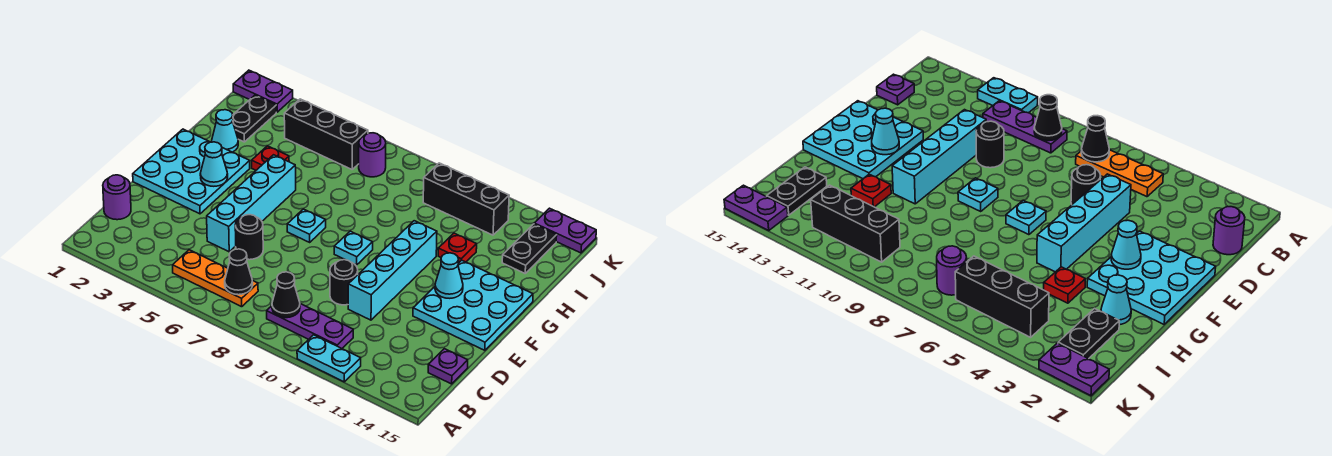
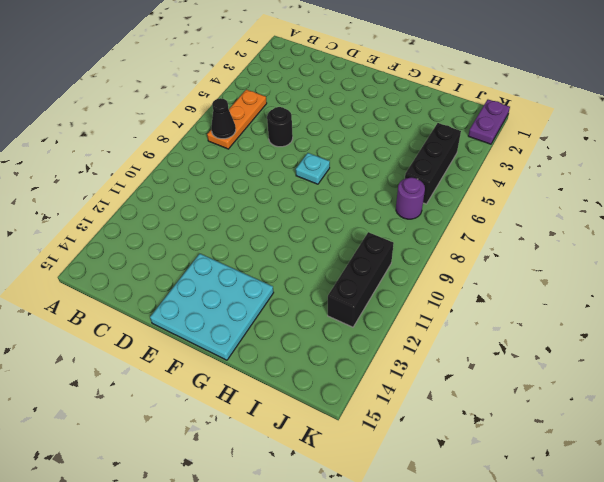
none -> cyan plate A11:A12 level 1
none -> purple plate B9:B11 level 1
none -> purple round brick C1 level 1

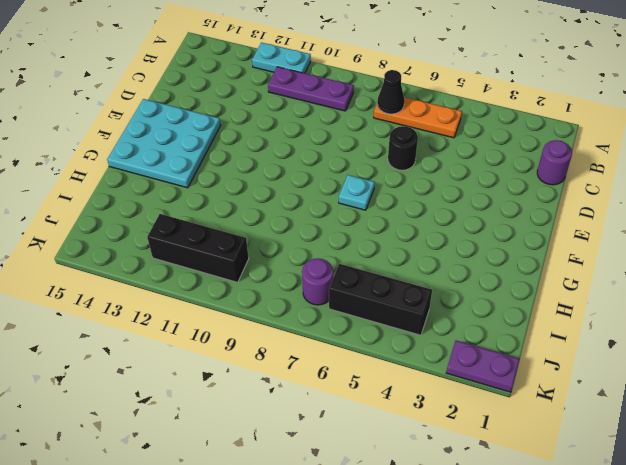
none -> purple plate C15 level 1
none -> cyan brick D5:G5 level 1
none -> black round brick D10 level 1

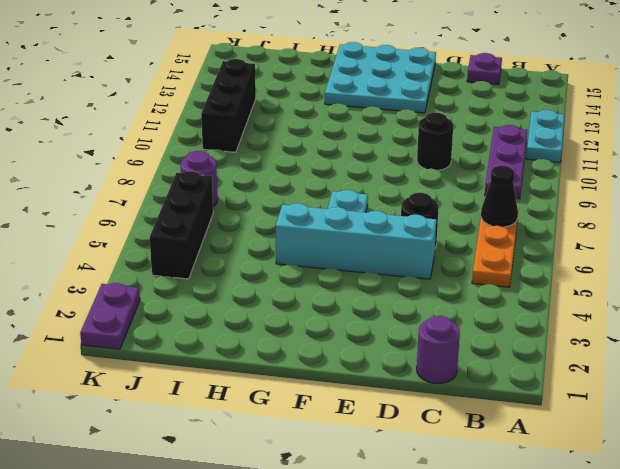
none -> cyan brick D11:G11 level 1
none -> cyan plate E1:G3 level 1
none -> cyan plate F9 level 1

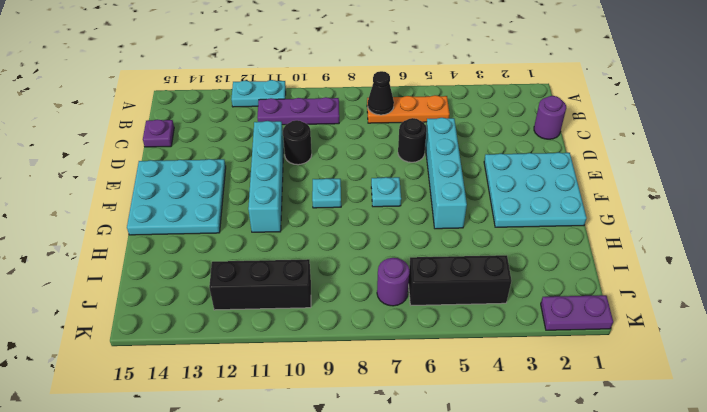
none -> cyan cone H2 level 1
none -> red plate H4 level 1
none -> red plate H12 level 1

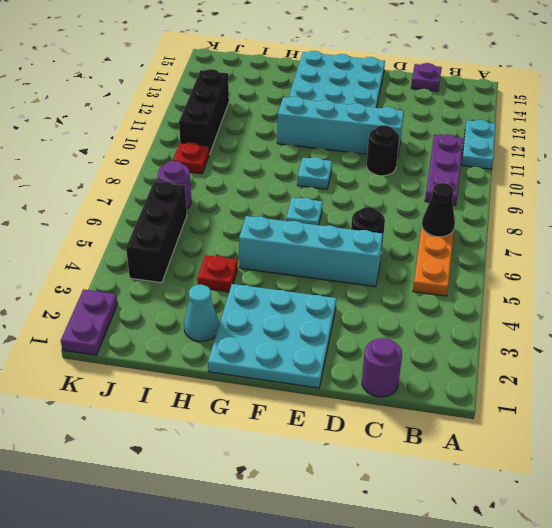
red plate J9 level 1 -> red plate H12 level 1
none -> black plate I2:J2 level 1
none -> black plate I14:J14 level 1
none -> purple plate K14:K15 level 1

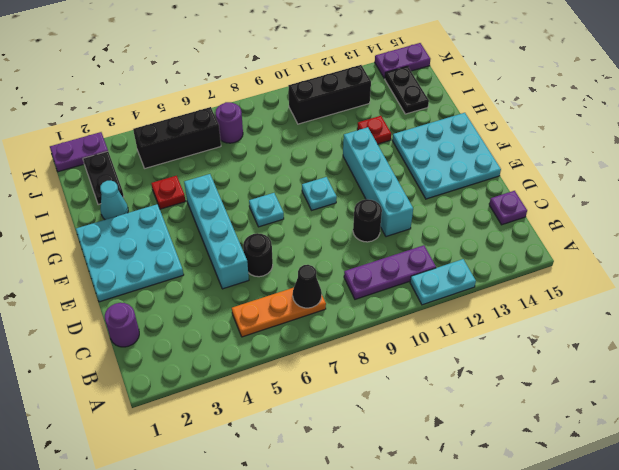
none -> black cone B9 level 2
none -> cyan cone F3 level 2
none -> cyan cone F13 level 2

